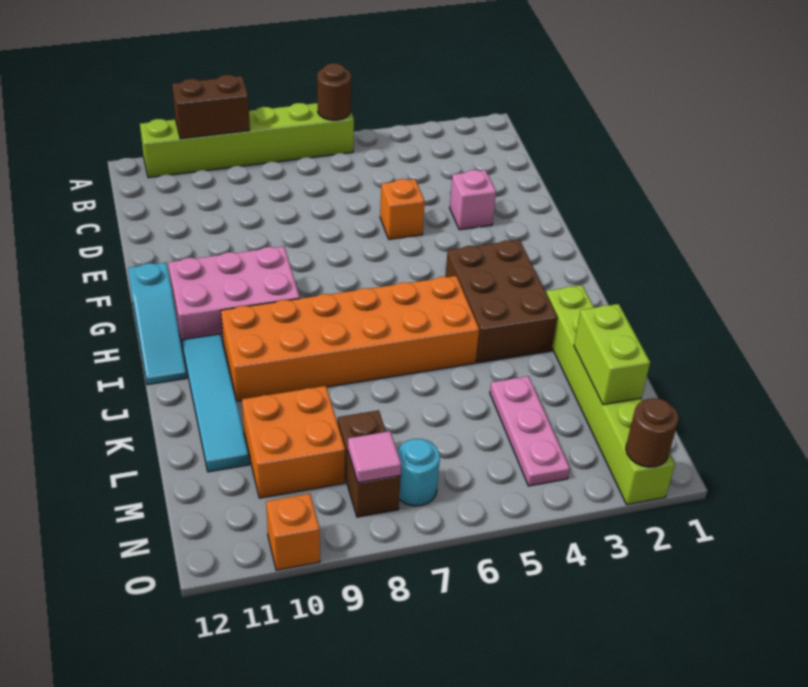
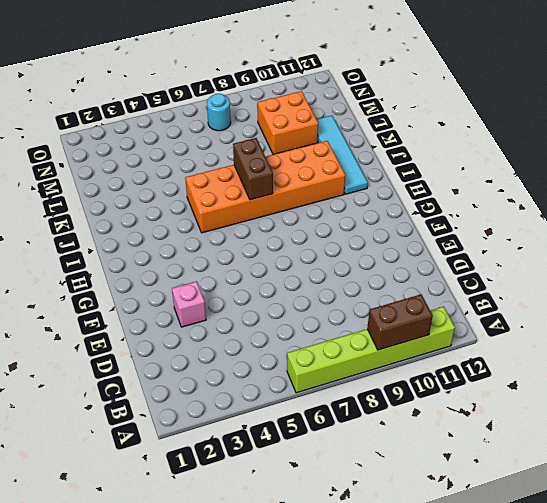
brown brick I7:J7 level 2 -> brown brick M8:N8 level 1
none -> orange brick E5 level 1
none -> pink brick G9:H11 level 1
none -> cyan slope G12:I12 level 1 top G

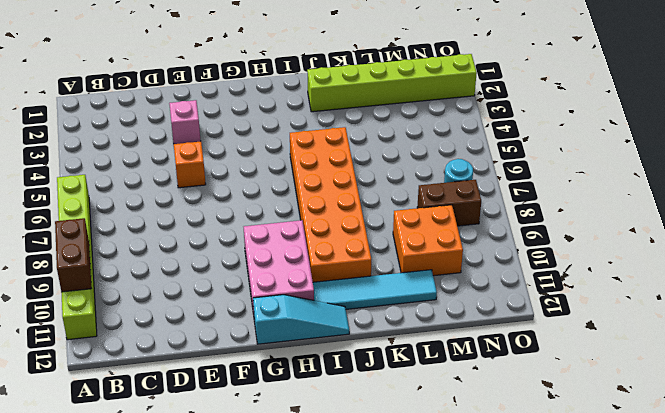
none -> brown brick H3:J4 level 1
none -> pink plate L4:N4 level 1
none -> orange brick O10 level 1

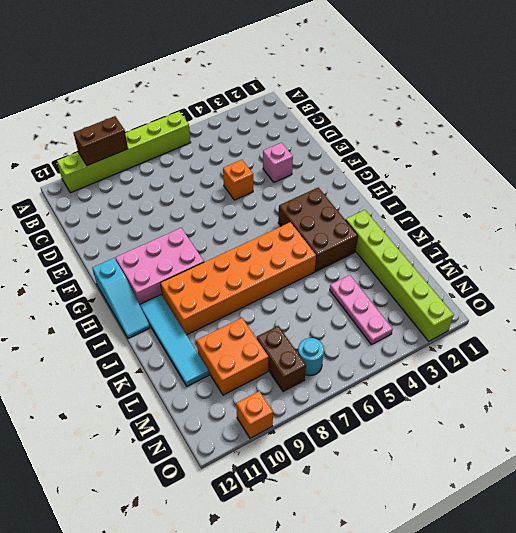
none -> brown round brick A6 level 2
none -> lime brick L2:M2 level 2
none -> pink tile N8 level 2

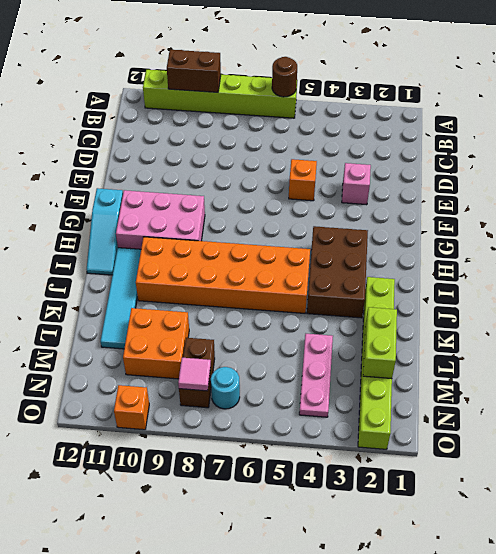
none -> brown round brick O2 level 2

